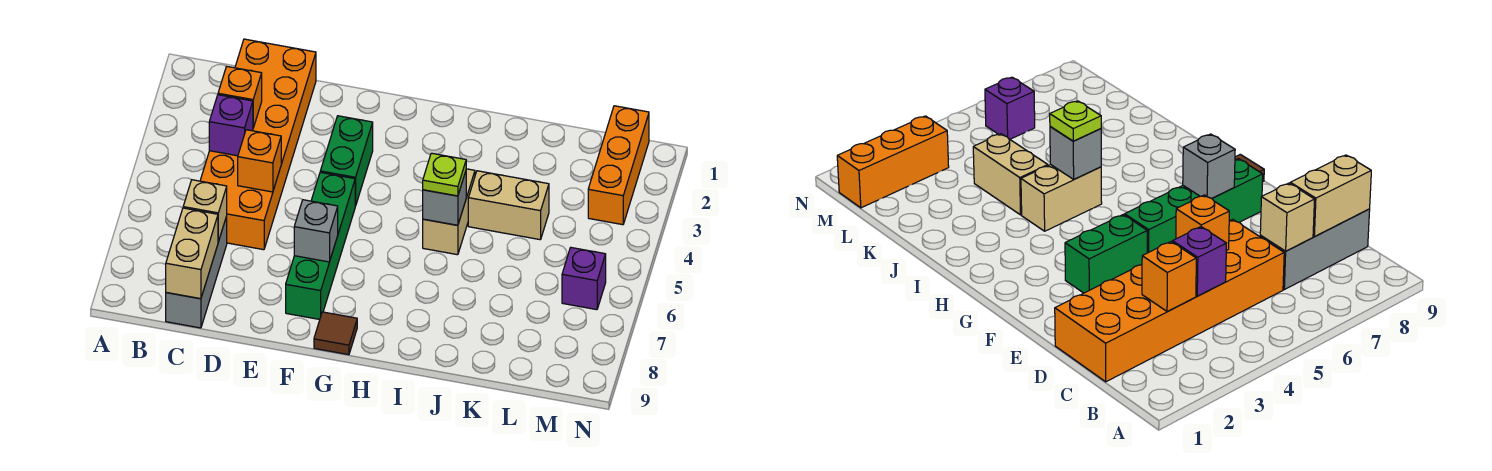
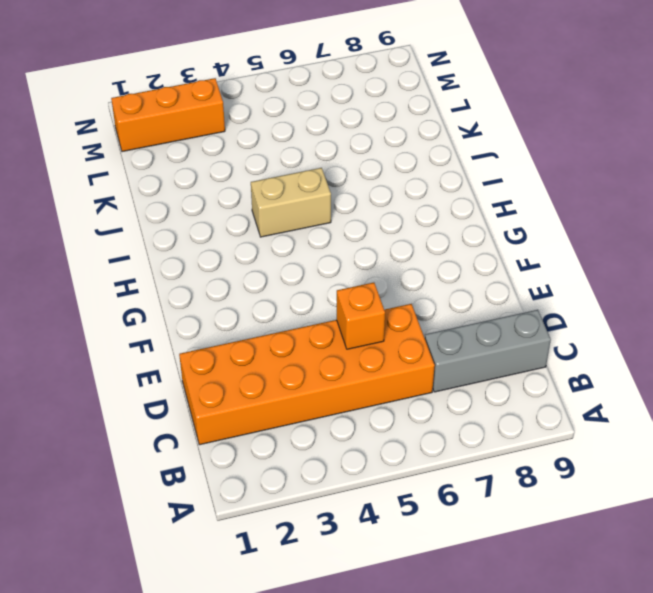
none -> green brick F3:F4 level 1
none -> green brick F5:F8 level 1
none -> brown tile G9 level 1

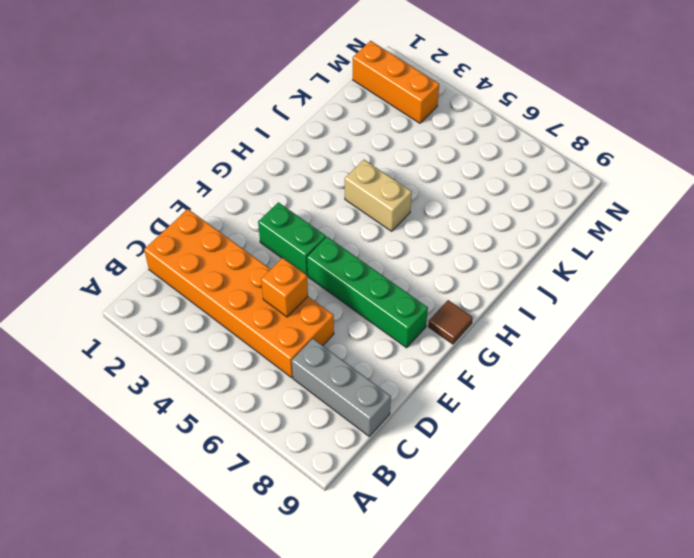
none -> tan brick J4:K4 level 1
none -> purple brick M6 level 1
none -> orange brick C3 level 2

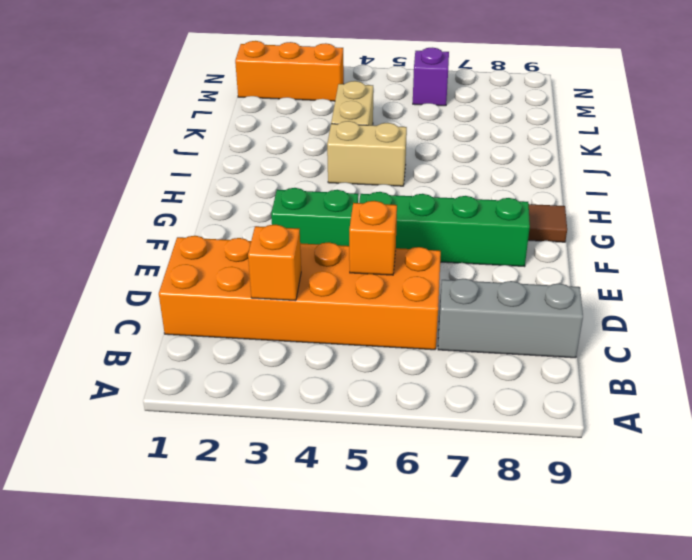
none -> purple brick C4 level 2
none -> tan brick C7 level 2
none -> tan brick C8:C9 level 2

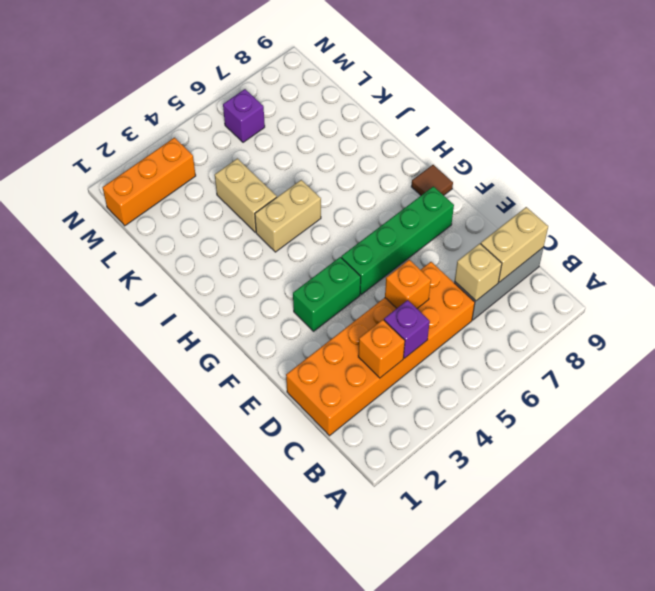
none -> grey brick F7 level 2
none -> grey brick I5 level 2
none -> lime plate I5 level 3

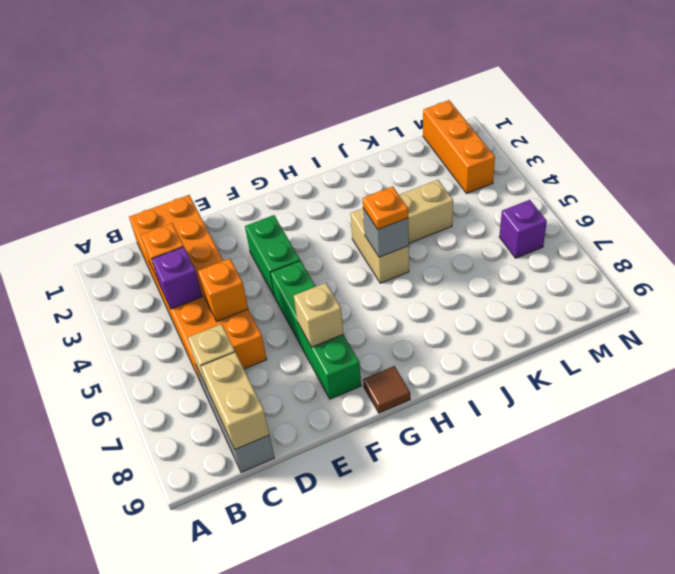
tan brick F7 level 2 -> grey brick F7 level 2
orange plate I5 level 3 -> lime plate I5 level 3

